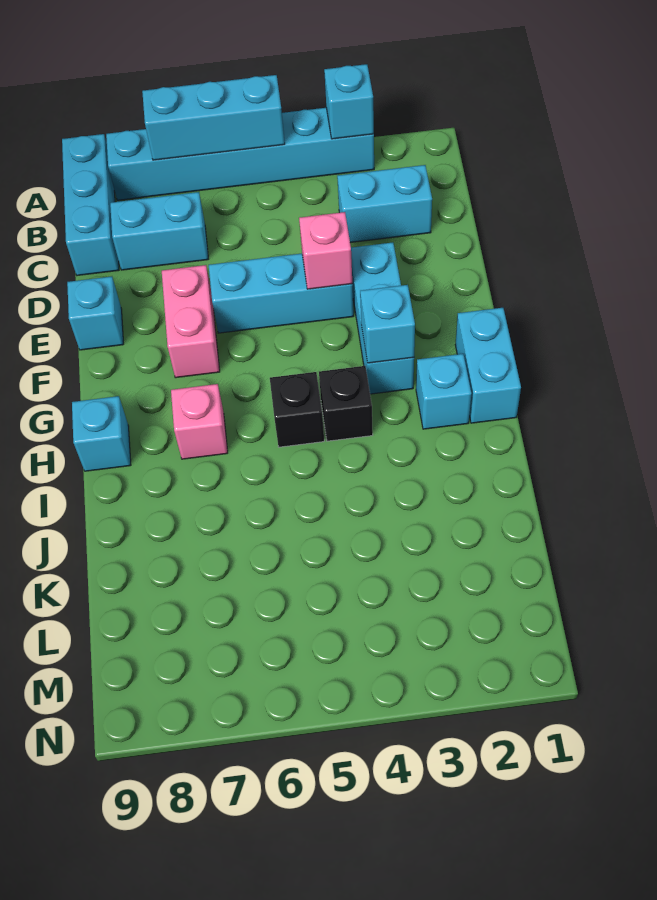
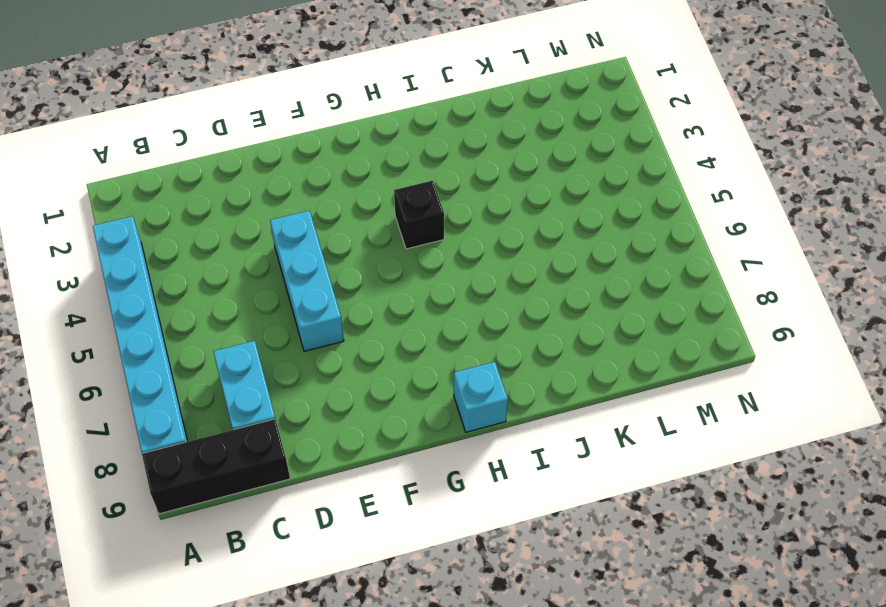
black brick A9:C9 level 1 -> cyan brick A9:C9 level 1
none -> cyan brick C2:C3 level 1
none -> cyan brick E3:G3 level 1
none -> pink brick E7:F7 level 1

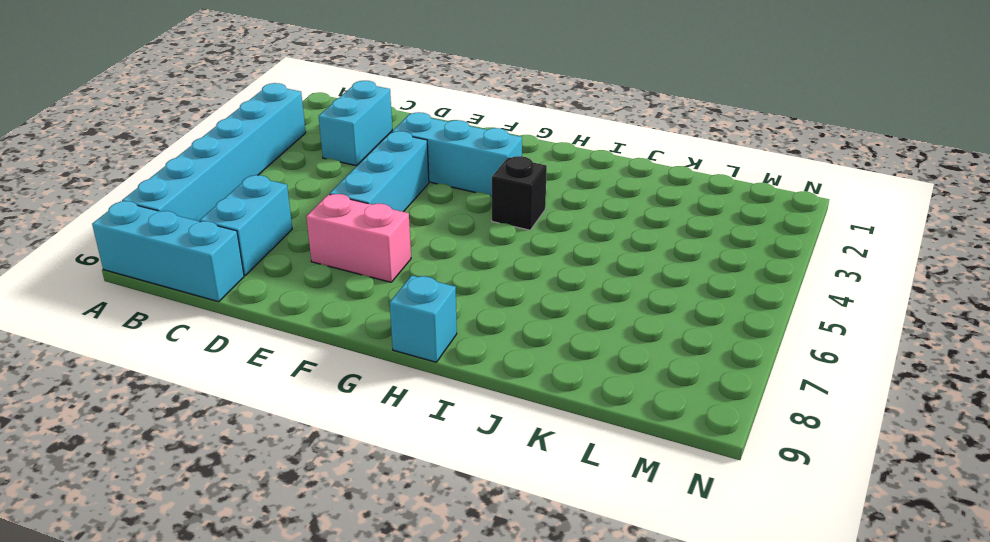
none -> cyan brick E9 level 1
none -> cyan brick G1:H1 level 1
none -> cyan brick H2 level 1

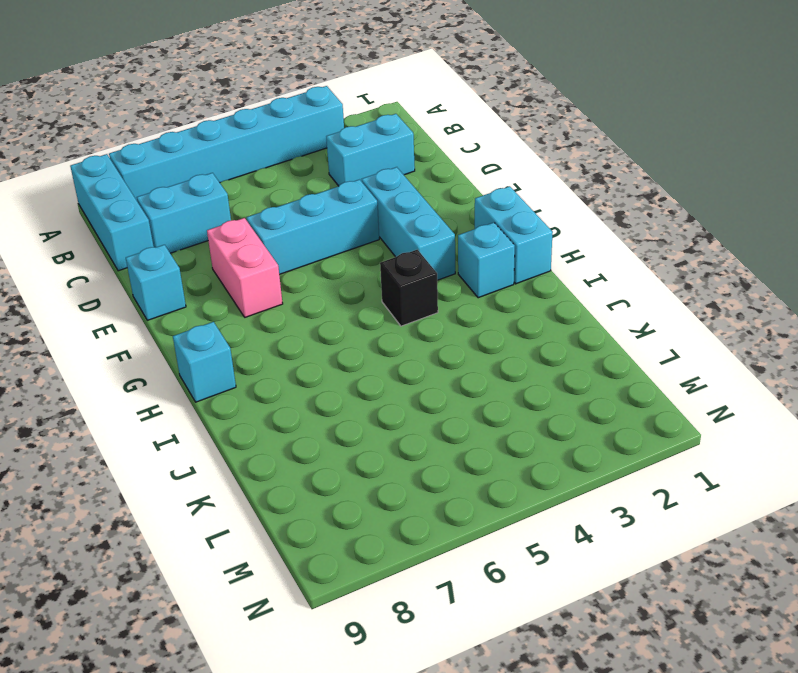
none -> black brick H5 level 1
none -> pink brick H7 level 1
none -> cyan brick A3 level 2

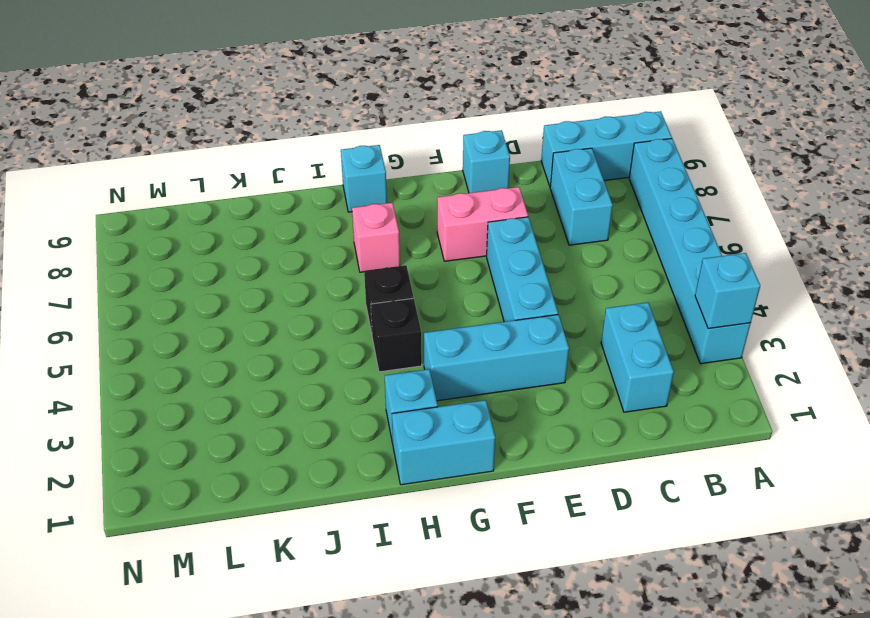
none -> cyan brick A5:A7 level 2
none -> pink brick E4 level 2
none -> cyan brick G3 level 2

